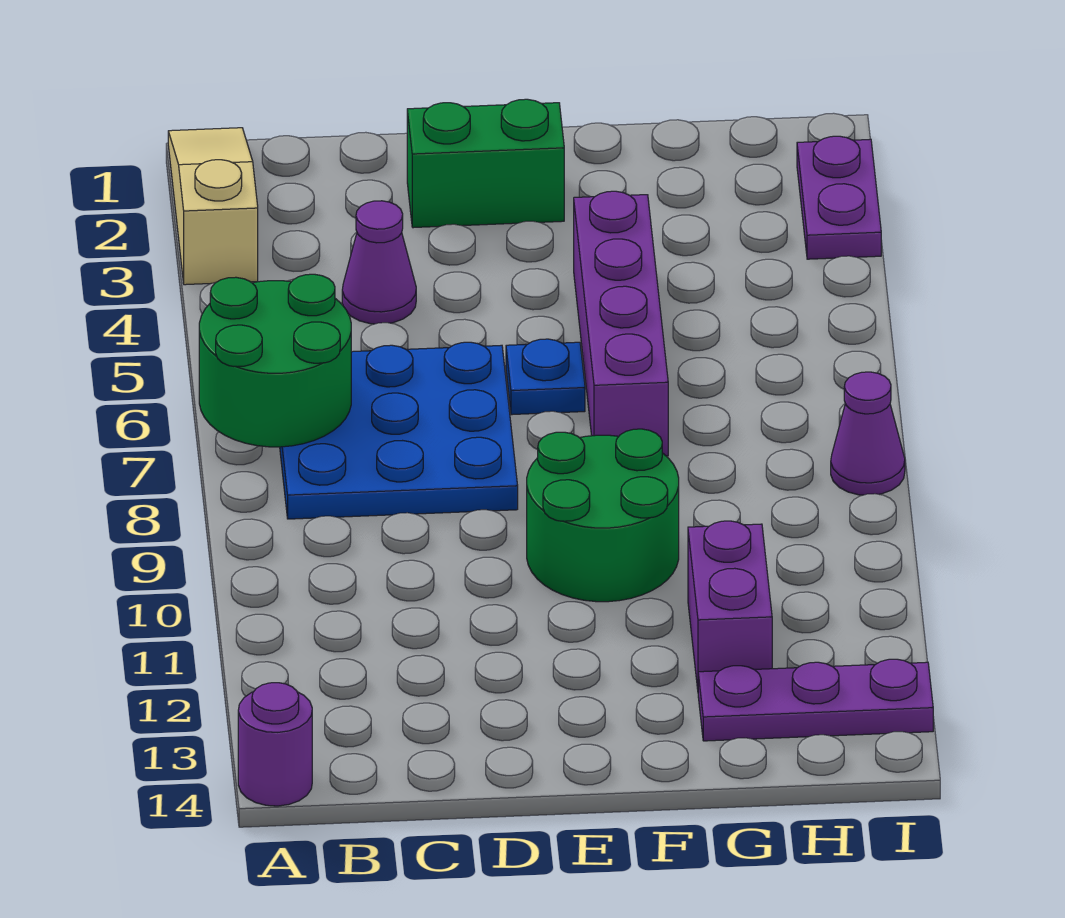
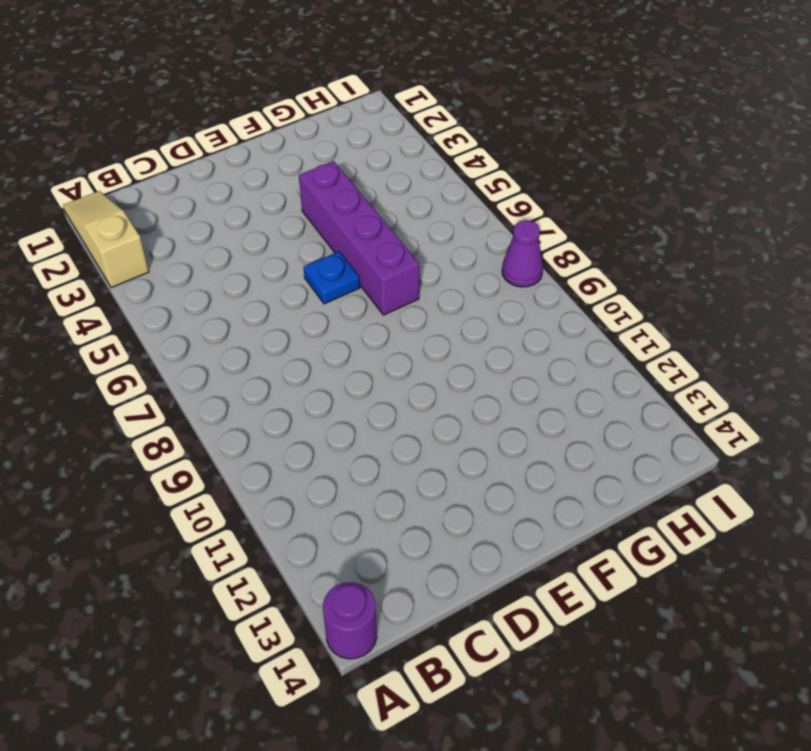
none -> blue plate B6:D8 level 1
none -> purple cone C4 level 1
none -> green brick D2:E2 level 1

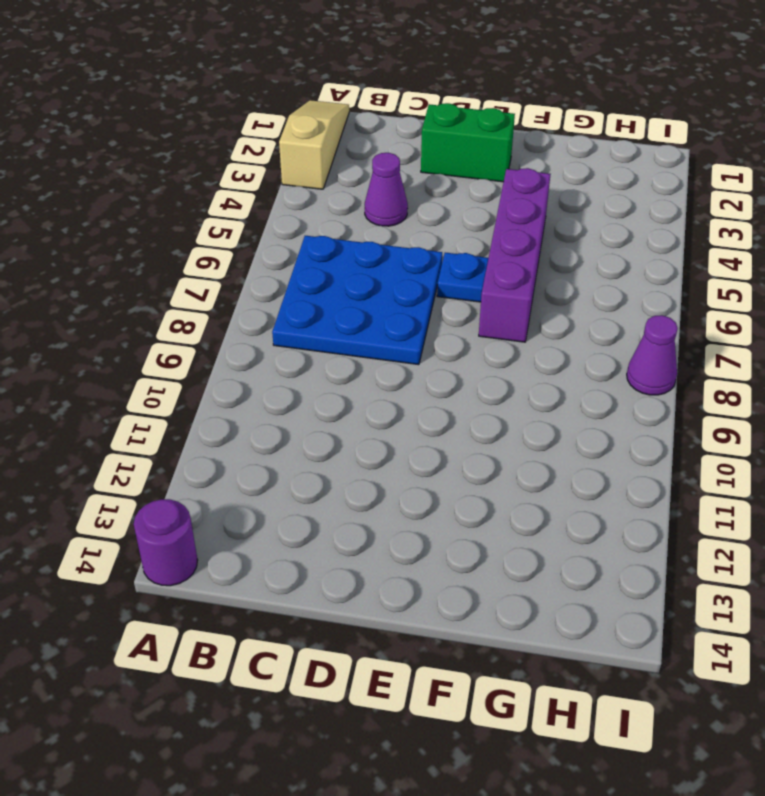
none -> green round brick E9:F10 level 1
none -> purple brick G11:G12 level 1
none -> purple plate G13:I13 level 1

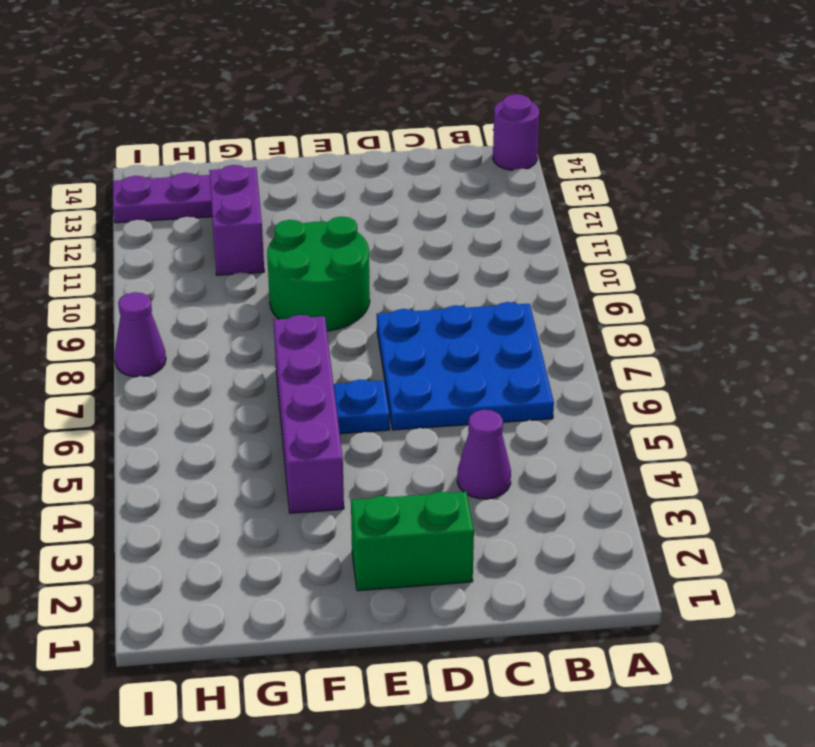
none -> tan slope A1:A3 level 1 top 3
none -> purple plate I2:I3 level 1
none -> green round brick A6:B7 level 2

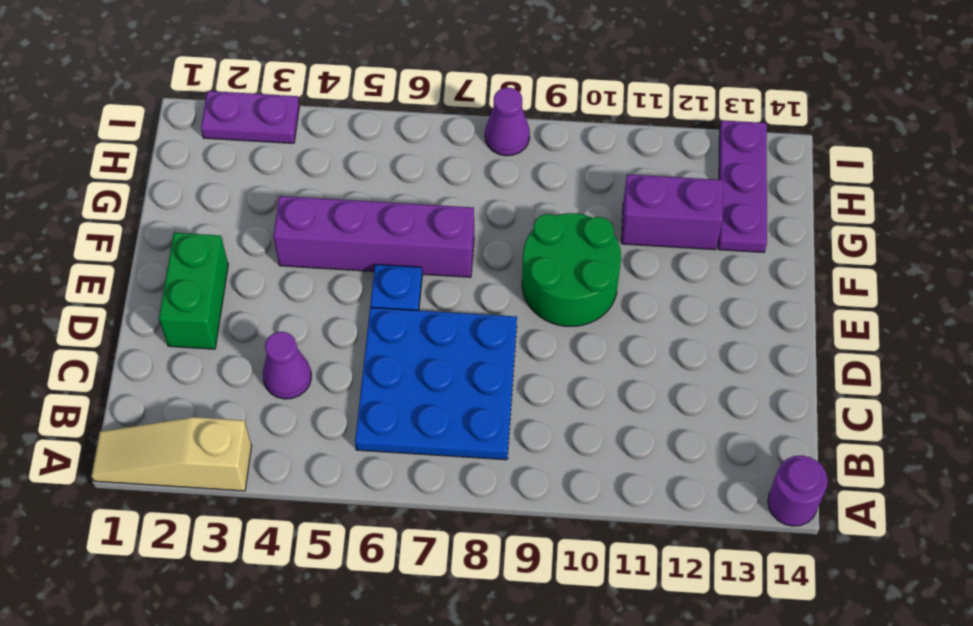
none -> green round brick A6:B7 level 2

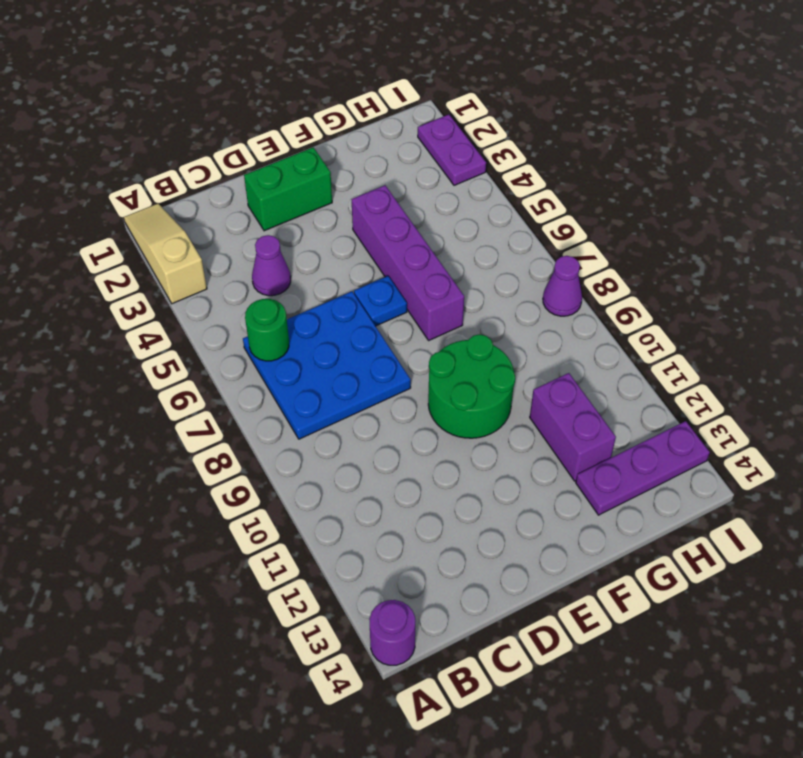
green round brick B6 level 2 -> green round brick A6:B7 level 2

